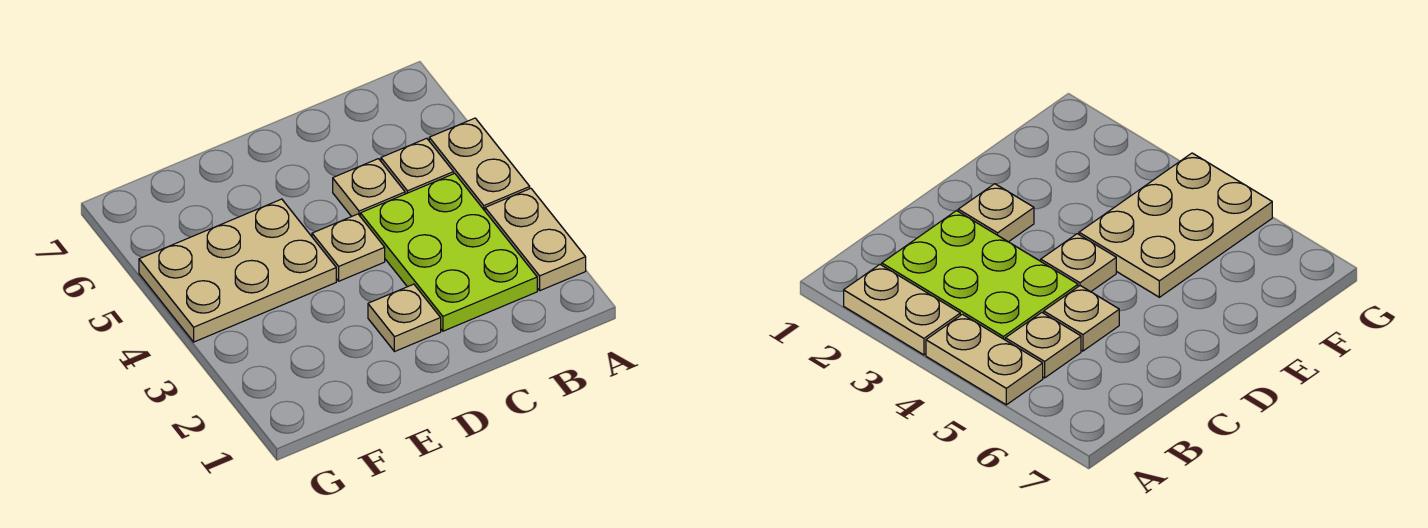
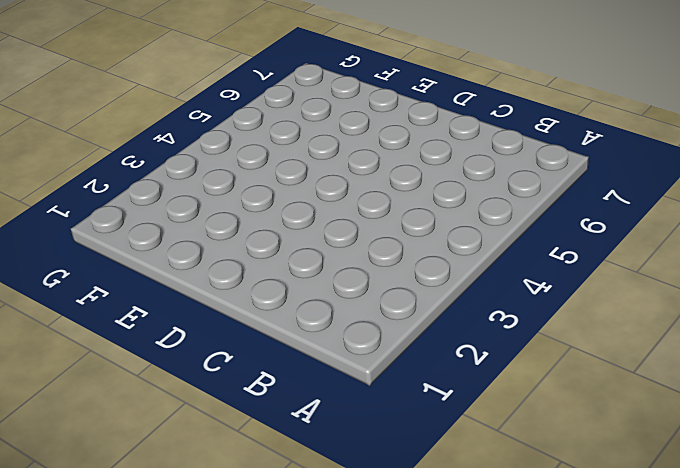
none -> tan plate A2:A3 level 1
none -> tan plate A4:A5 level 1

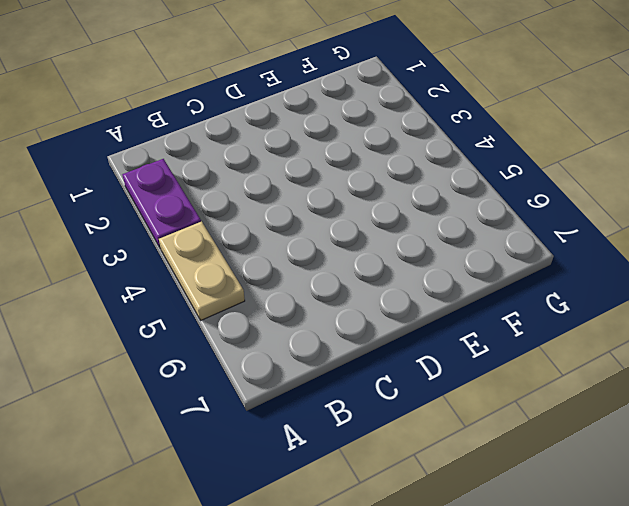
purple plate A2:A3 level 1 -> tan plate A2:A3 level 1
none -> lime plate B2:C4 level 1
none -> tan plate B5 level 1

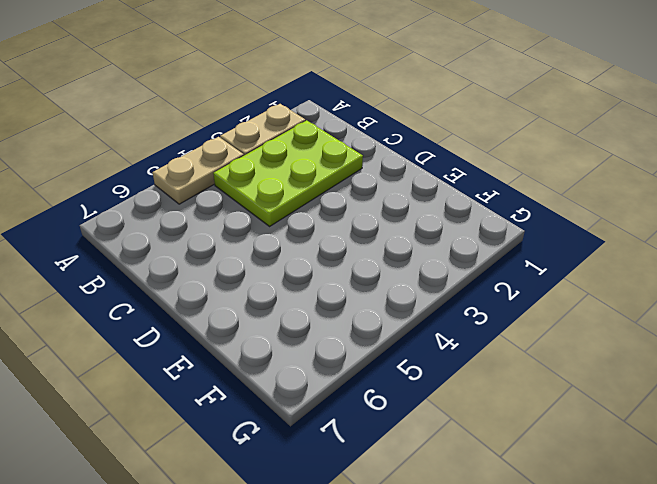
none -> tan plate B5 level 1
none -> tan plate C5 level 1

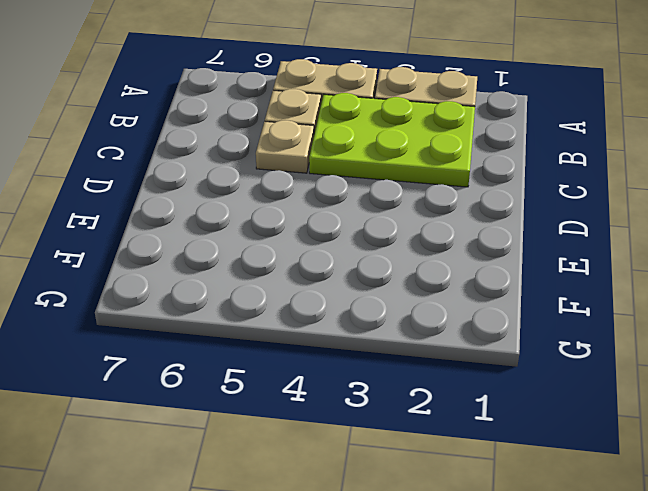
none -> tan plate D2 level 1
none -> tan plate D4 level 1

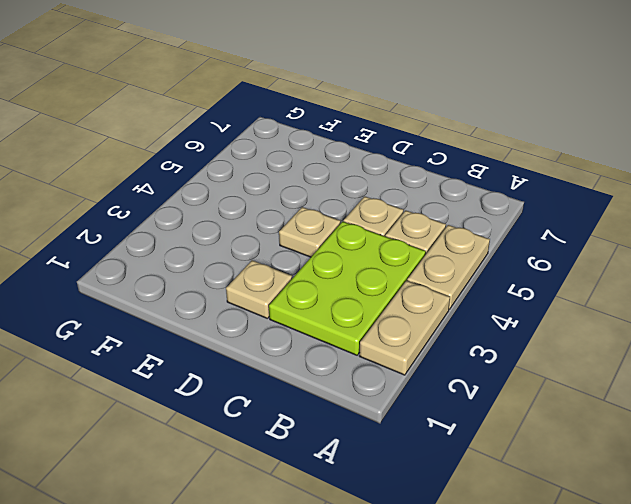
none -> tan plate E4:G5 level 1

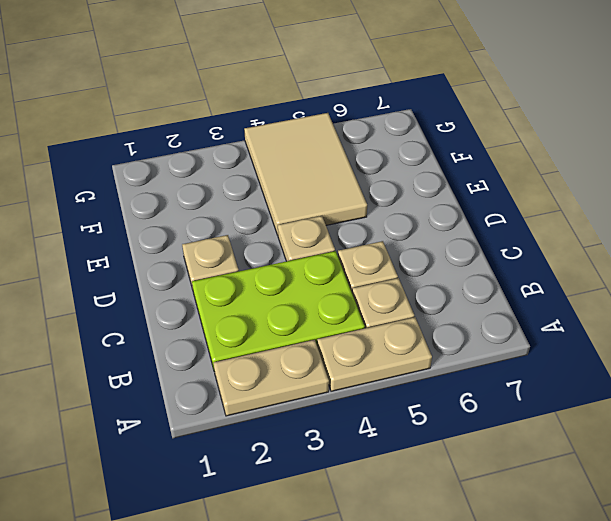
tan tile E4:G5 level 1 -> tan plate E4:G5 level 1

